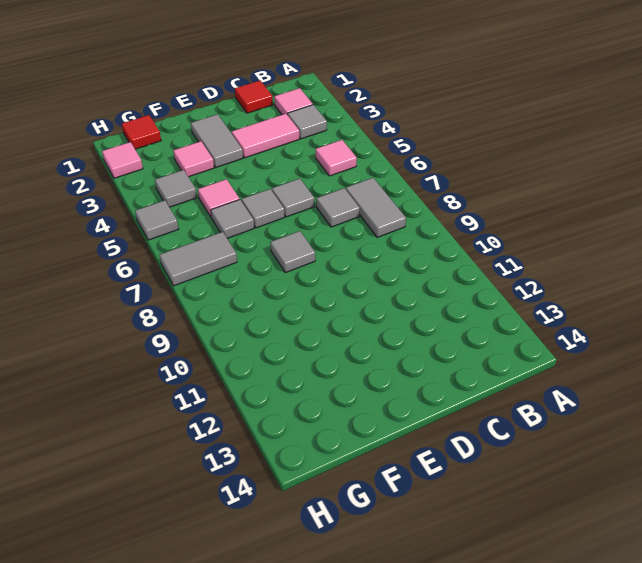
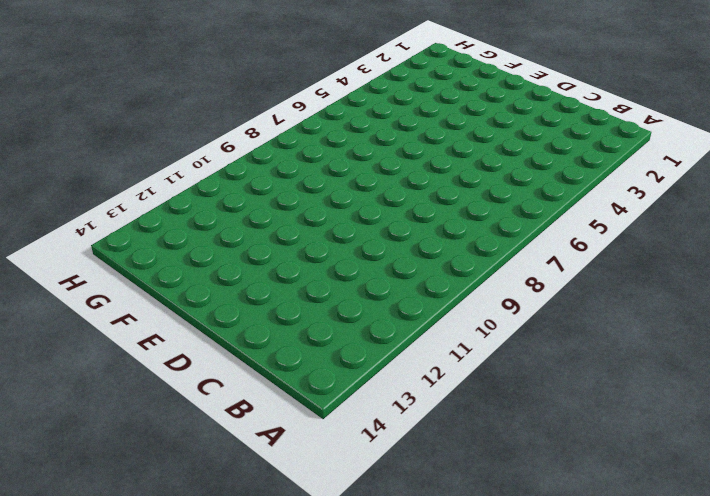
none -> pink tile B2 level 1
none -> grey tile B3 level 1
none -> pink tile B5 level 1

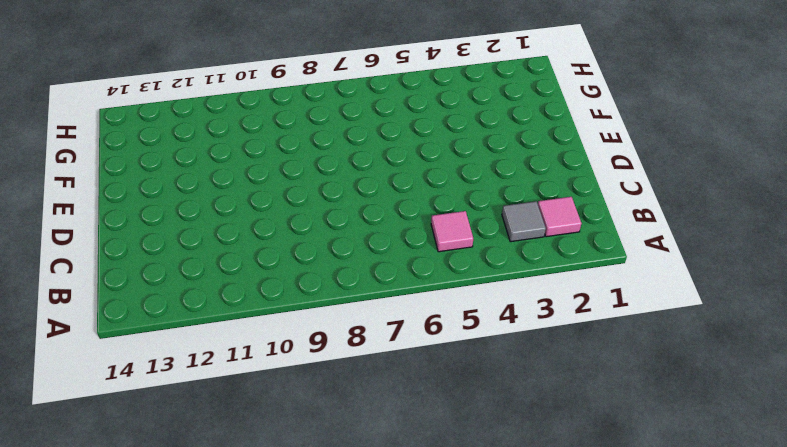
none -> grey tile B7:B8 level 1
none -> red tile C1 level 1
none -> pink tile C3:D3 level 1

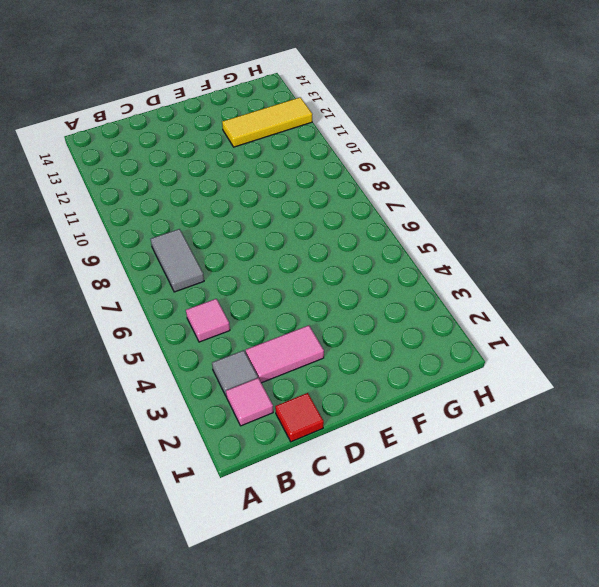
yellow tile F12:H12 level 1 -> none
none -> grey tile C7 level 1
none -> grey tile D6 level 1
none -> grey tile E2:E3 level 1

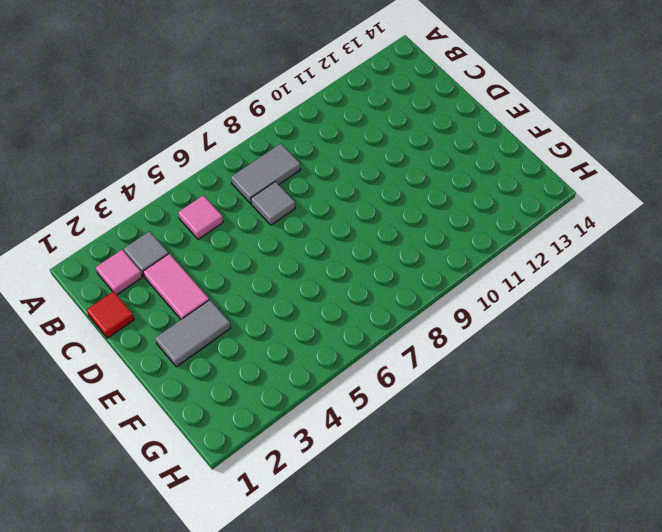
none -> grey tile D6 level 1
none -> grey tile E6 level 1
none -> grey tile E8 level 1

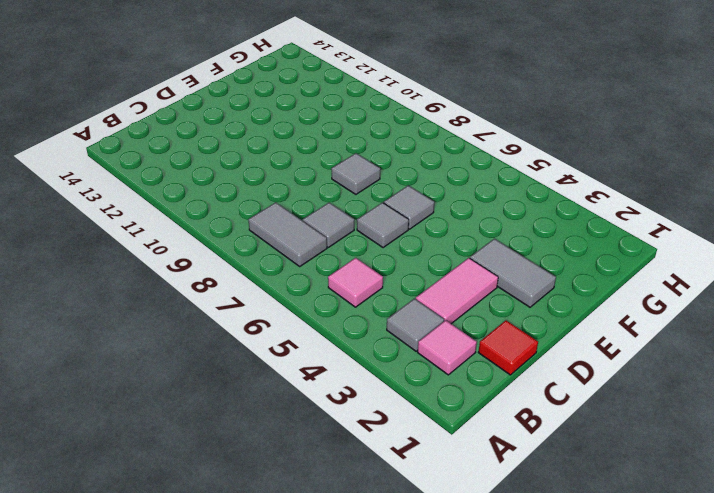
none -> pink tile F3 level 1
none -> pink tile F5 level 1
none -> grey tile F6 level 1

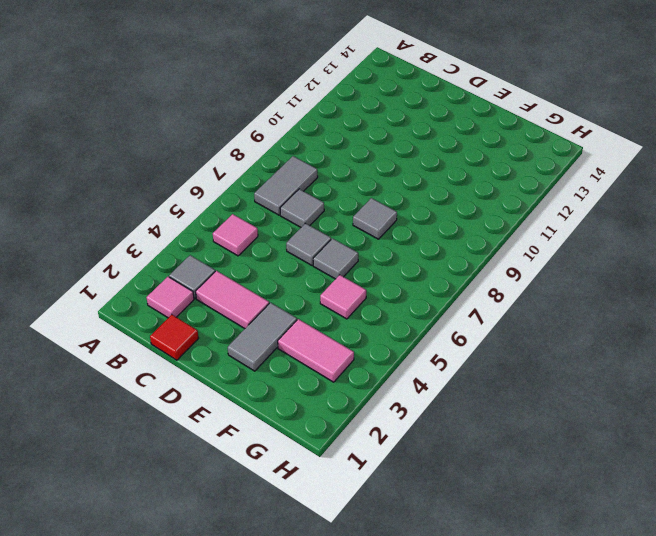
pink tile F3:G3 level 1 -> pink tile F3 level 1
none -> grey tile F6 level 1
none -> red tile G1 level 1
none -> grey tile G4 level 1

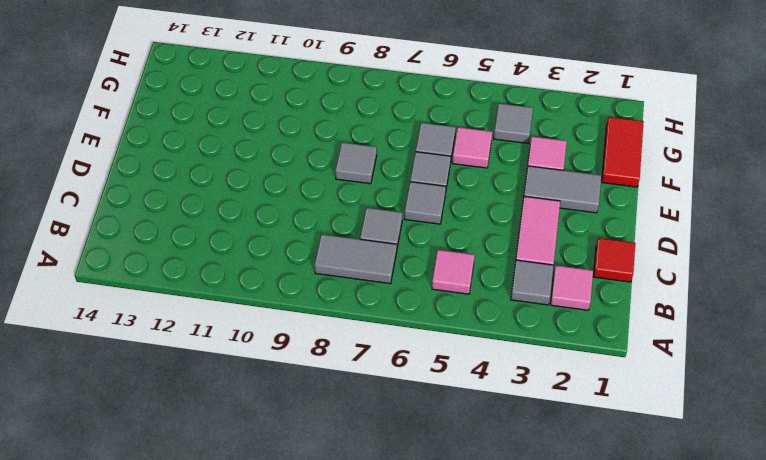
red tile F1:G1 level 1 -> red tile G1 level 1
none -> grey tile G7:H7 level 1
none -> pink tile H2 level 1
none -> grey tile H5 level 1

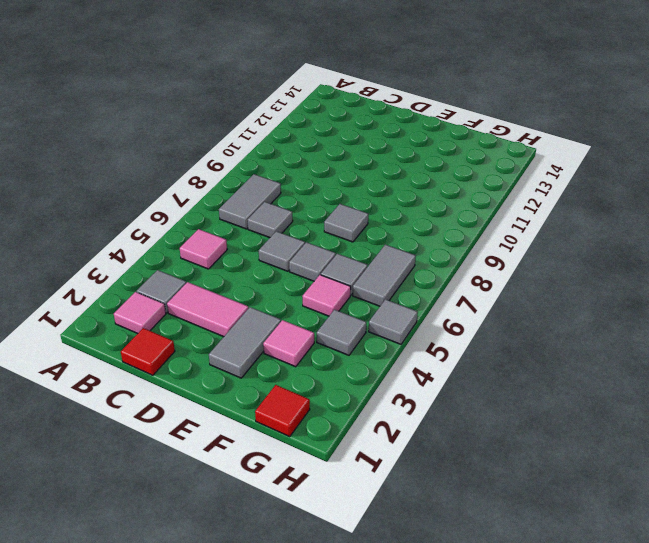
grey tile G6:G7 level 1 -> grey tile G7:H7 level 1
none -> pink tile H2 level 1

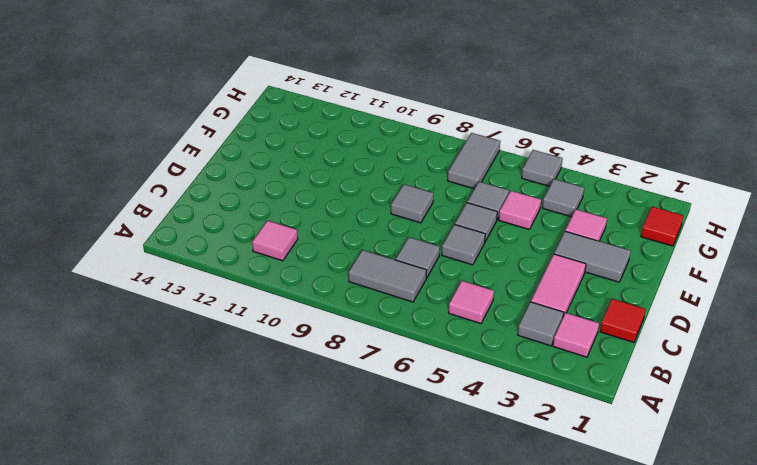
pink tile B11 level 1 -> pink tile H2 level 1

